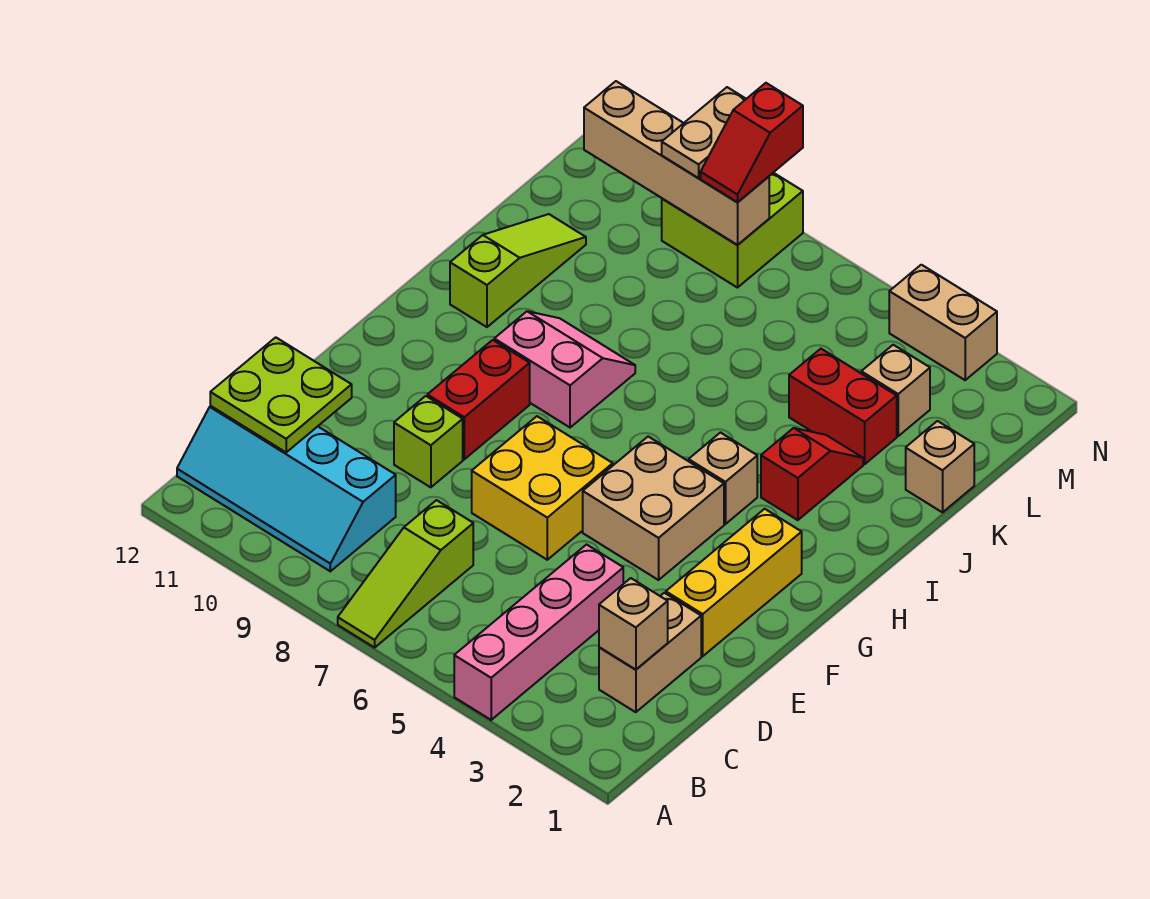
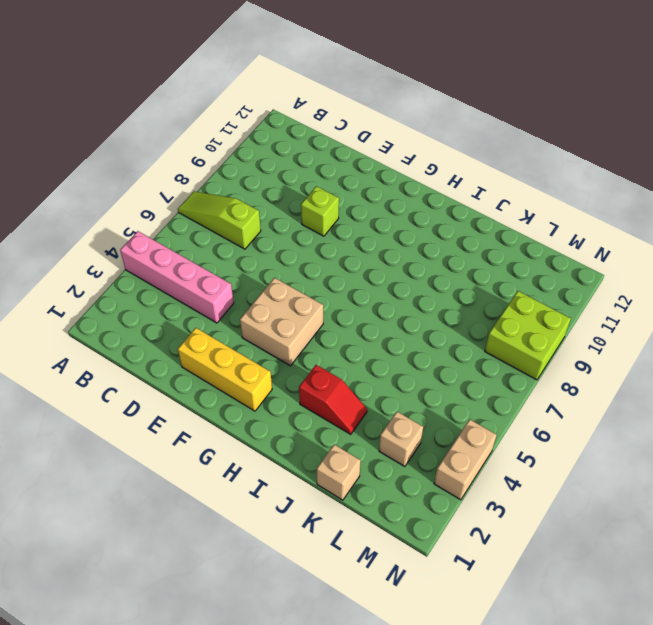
none -> cyan slope B9:C12 level 1 top C
none -> tan brick C2:D2 level 1
none -> yellow brick E6:F7 level 1

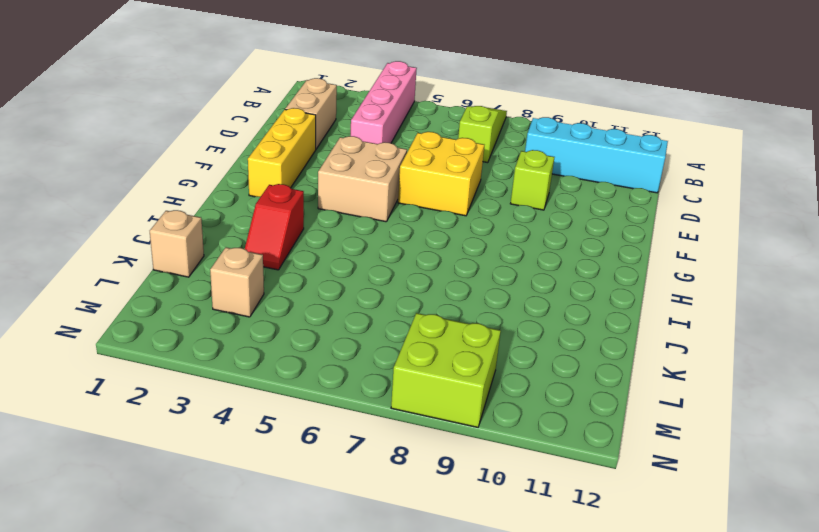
none -> red brick F9:G9 level 1
none -> tan brick H4 level 1
none -> pink slope H8:I9 level 1 top H

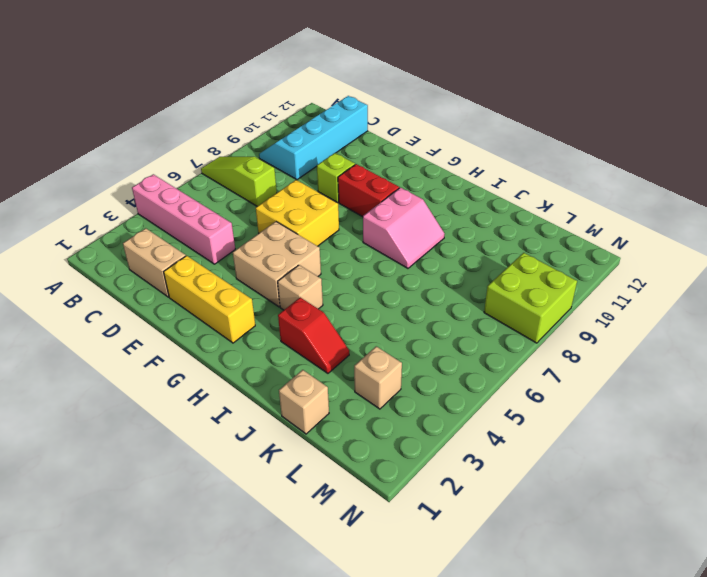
none -> lime slope I11:K11 level 1 top I
none -> red brick K3:K4 level 1
none -> tan brick N3:N4 level 1

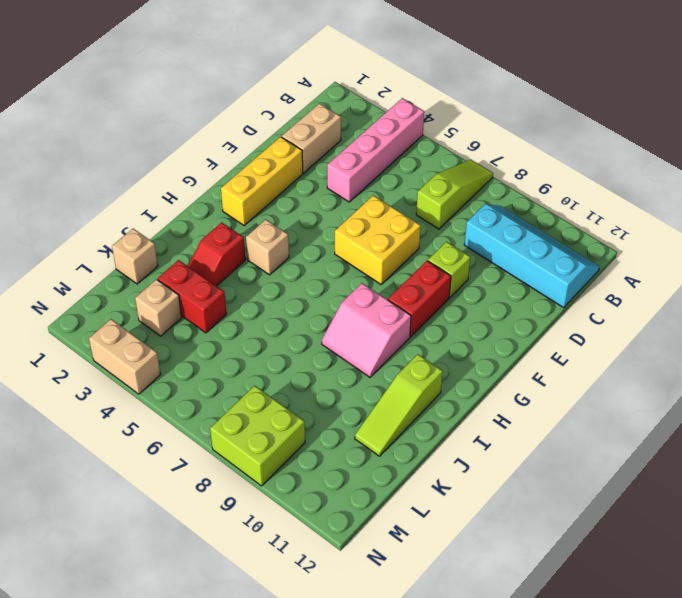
none -> tan brick F4:G5 level 1
none -> tan brick C2 level 2
none -> lime plate C11:D12 level 2

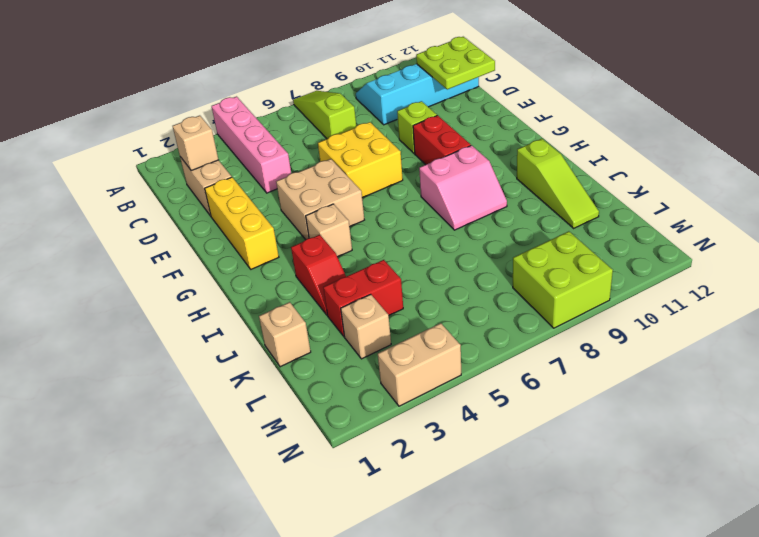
none -> tan brick M8:M11 level 2
none -> red slope M8:N8 level 3 top N
none -> tan plate M9:N9 level 3

